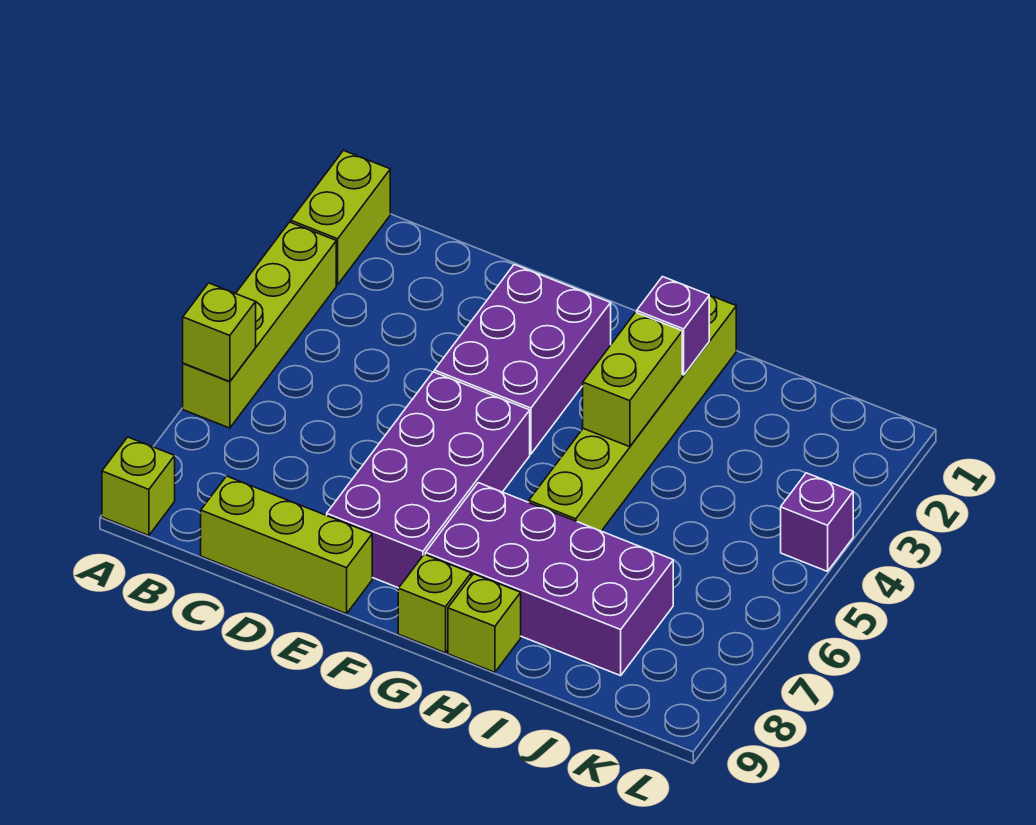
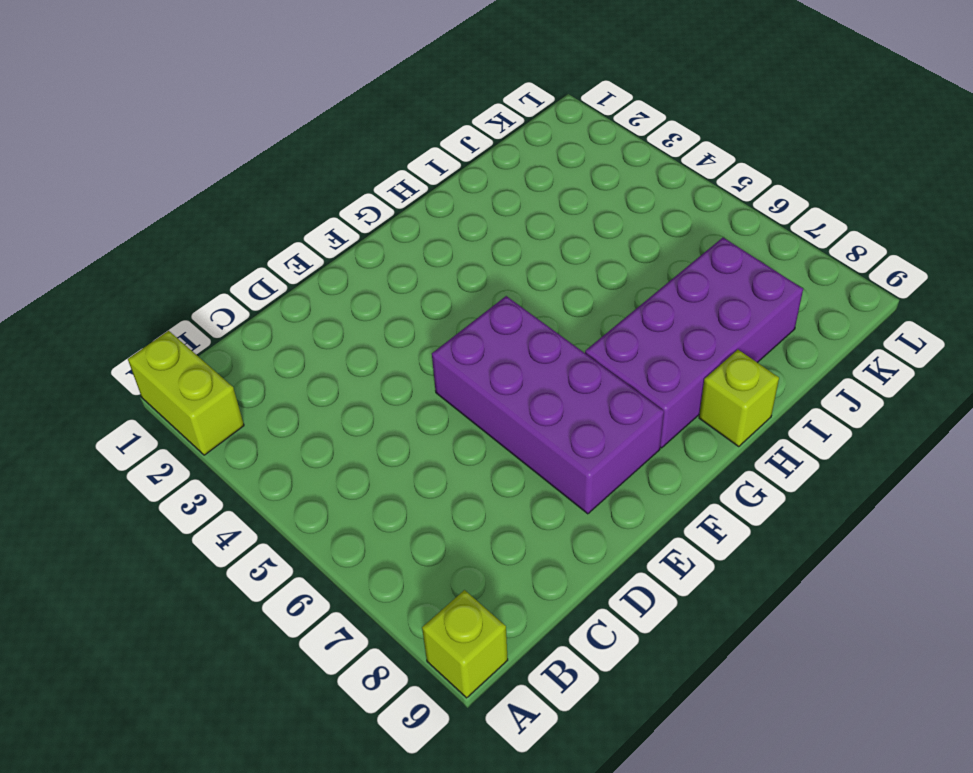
none -> lime brick A3:A6 level 1
none -> lime brick C9:E9 level 1
none -> purple brick E2:F4 level 1

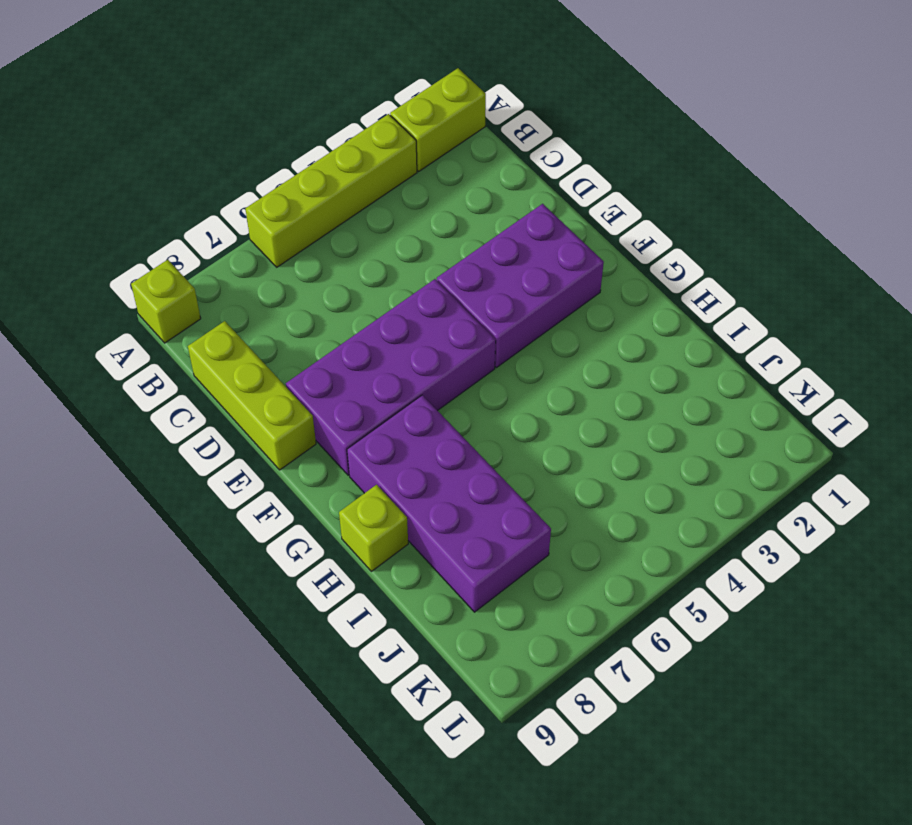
none -> lime brick G9 level 1
none -> lime brick H1:H6 level 1
none -> purple brick L4 level 1

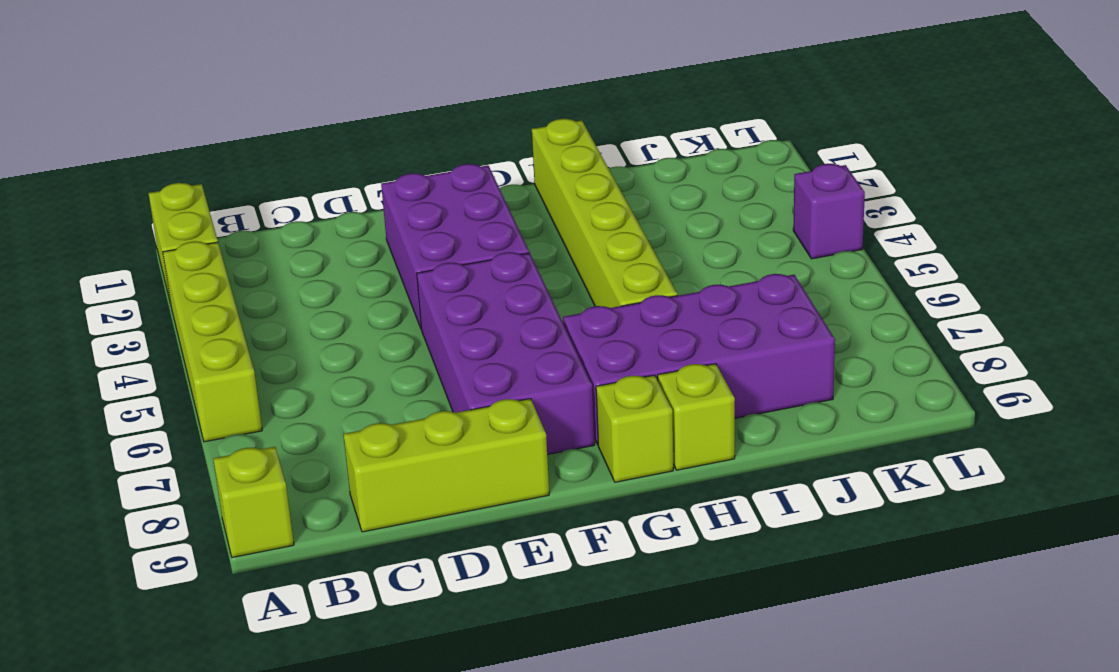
none -> lime brick A6 level 2
none -> purple brick H2 level 2
none -> lime brick H3:H4 level 2

